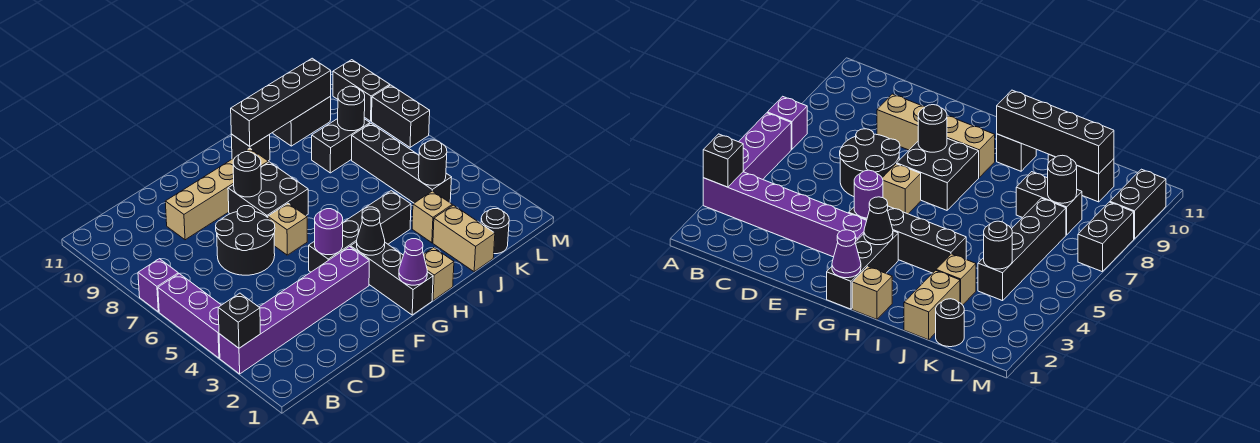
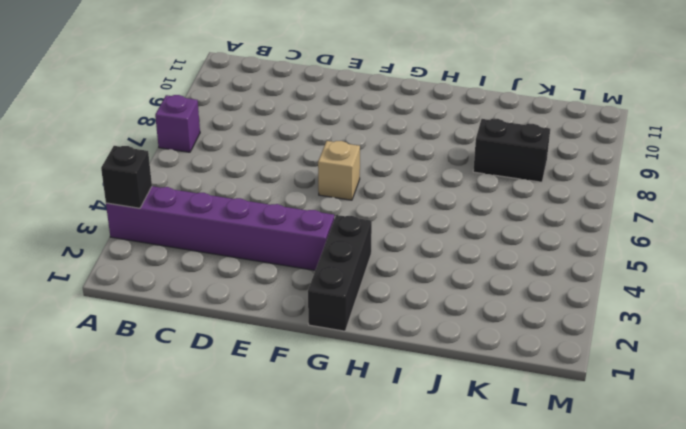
none -> purple brick A4:A6 level 1
none -> black round brick D6:E7 level 1
none -> tan brick D9:G9 level 1

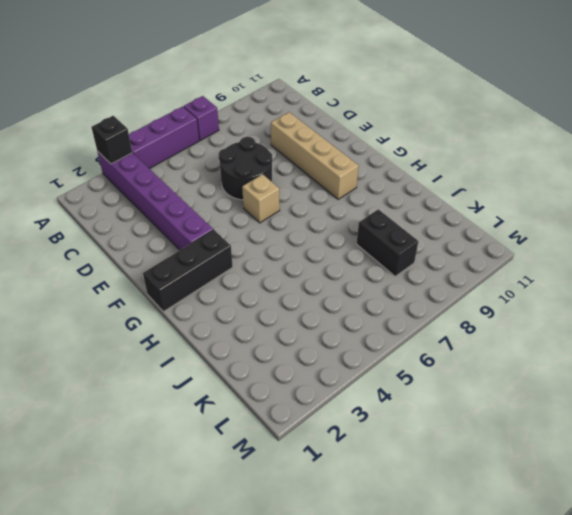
none -> black brick F4:I4 level 1
none -> black brick F7:G8 level 1
none -> tan brick H1 level 1

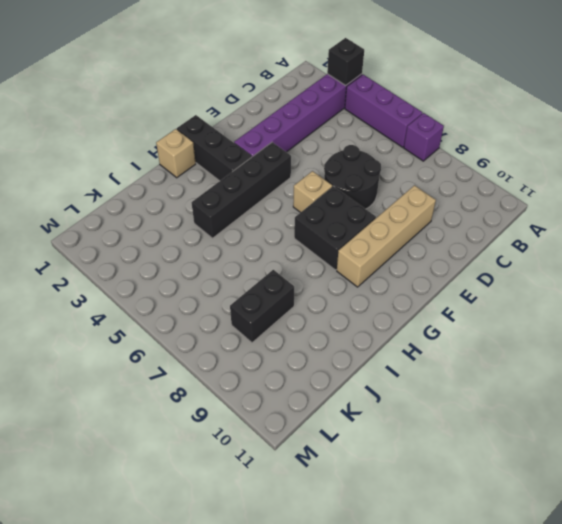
none -> black brick H10 level 1
none -> tan brick J1:J2 level 1
none -> tan brick J3 level 1

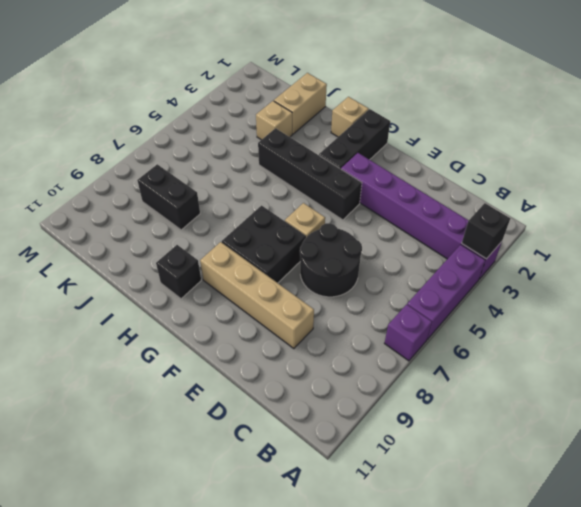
none -> black brick J10:K10 level 1
none -> black round brick K1 level 1
none -> black brick K4:K7 level 1

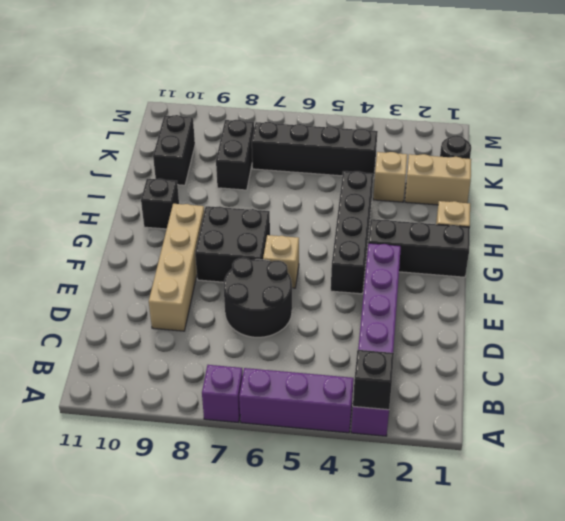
none -> black brick M7:M8 level 1
none -> black brick M9:M10 level 1
none -> purple round brick F4 level 2

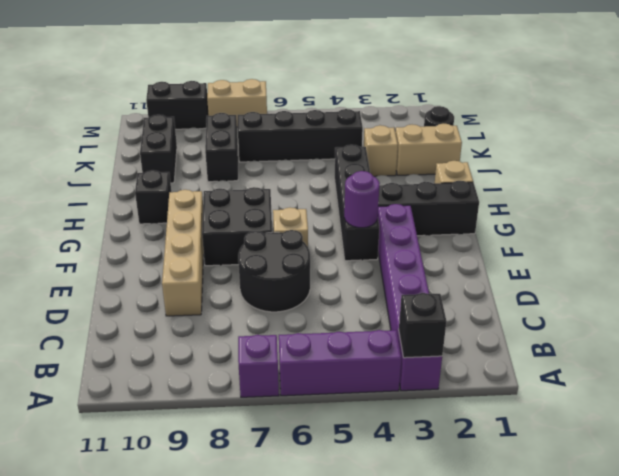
tan brick M7:M8 level 1 -> black brick M7:M8 level 1
none -> black round brick F8 level 2
none -> purple cone G1 level 2
none -> black cone G3 level 2

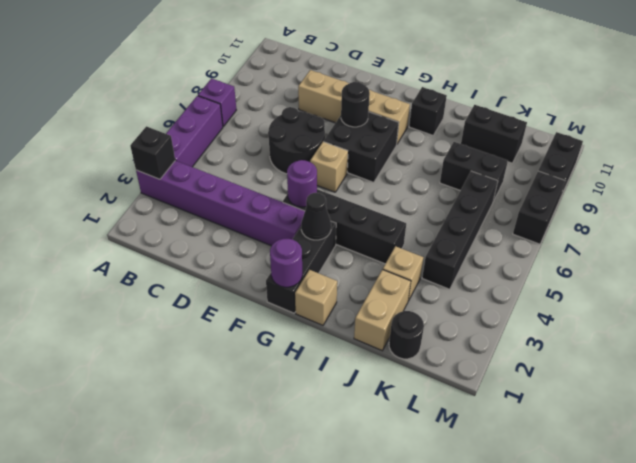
purple round brick G1 level 2 -> purple cone G1 level 2
none -> black brick H10:K10 level 2
none -> black round brick K4 level 2
none -> black round brick K8 level 2

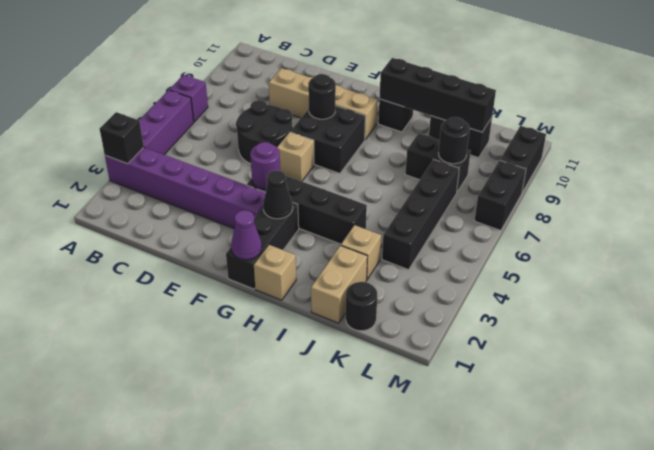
none -> black round brick K4 level 2

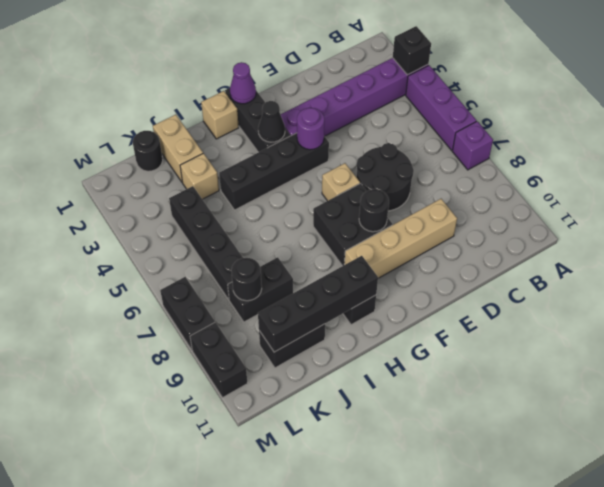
none -> black round brick K4 level 2

